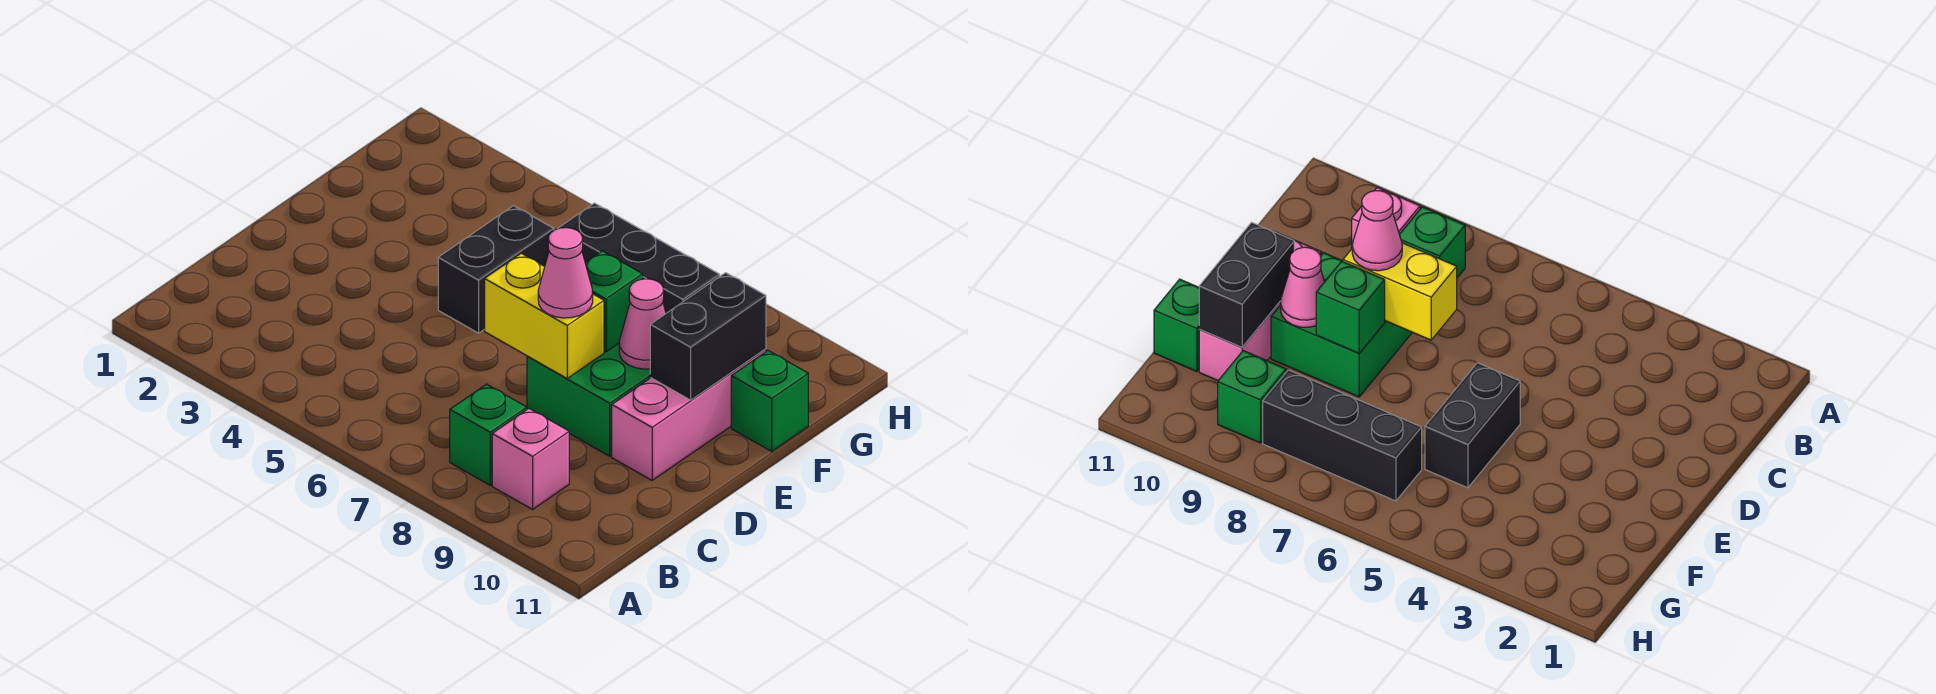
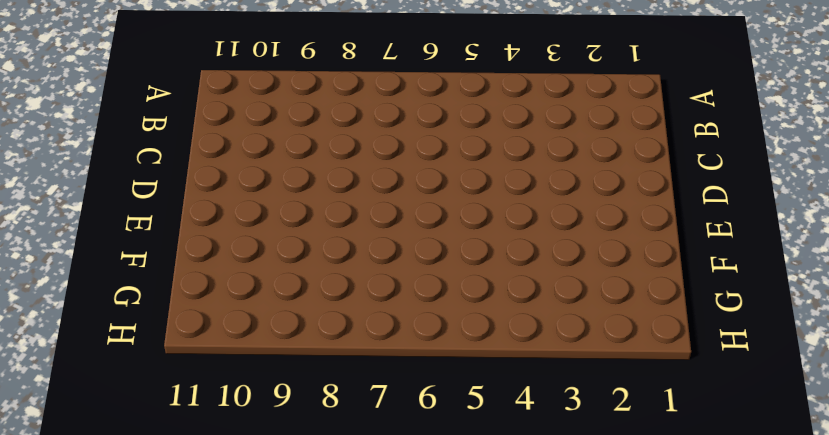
none -> green brick B8 level 1
none -> pink brick B9 level 1
none -> green brick D8:E9 level 1

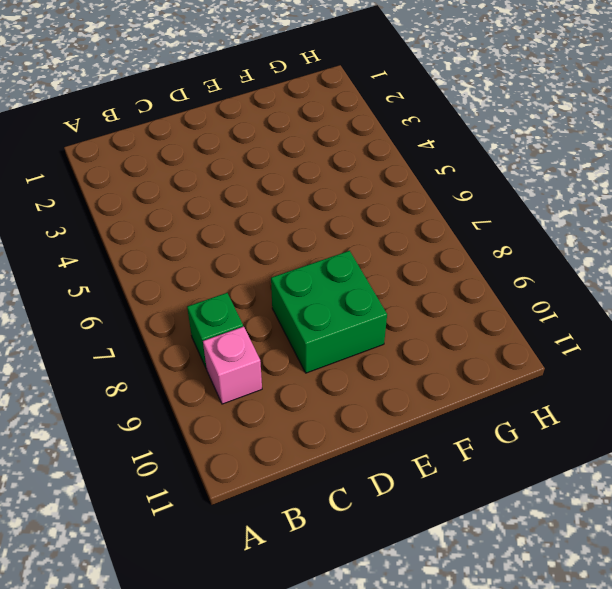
none -> pink brick D10:F10 level 1
none -> black brick E5:F5 level 1
none -> green brick F11 level 1

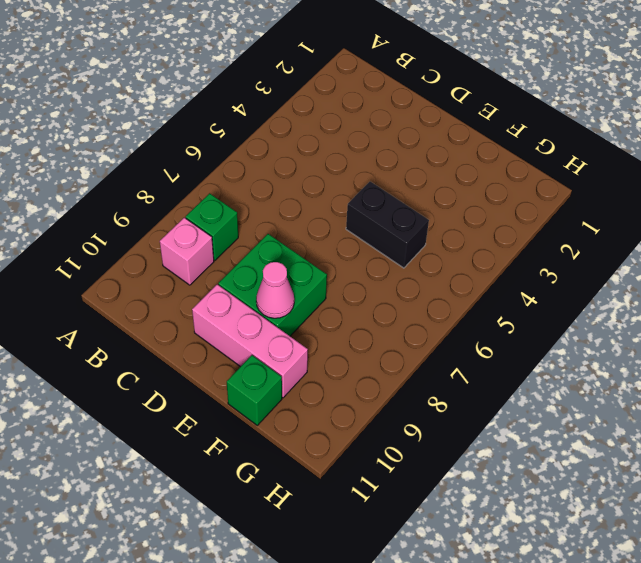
none -> black brick G6:G8 level 1
none -> green brick G9 level 1
none -> yellow brick D7:D8 level 2

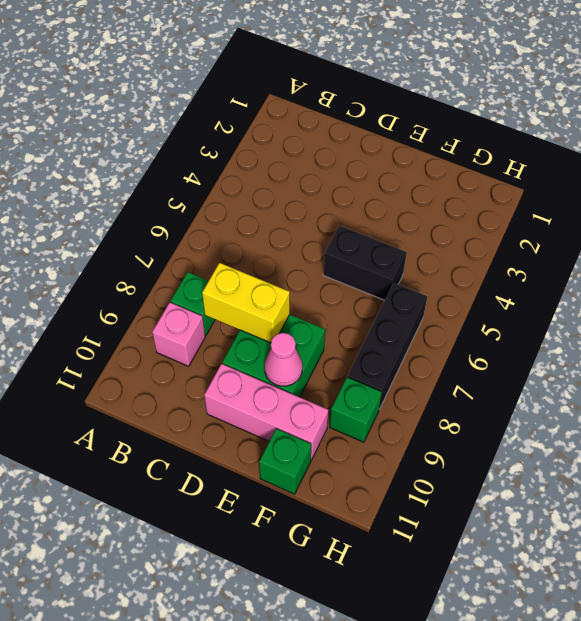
yellow brick C8:D8 level 2 -> yellow brick D7:D8 level 2
none -> green brick E8 level 2
none -> black brick E10:F10 level 2
none -> pink cone D8 level 3

